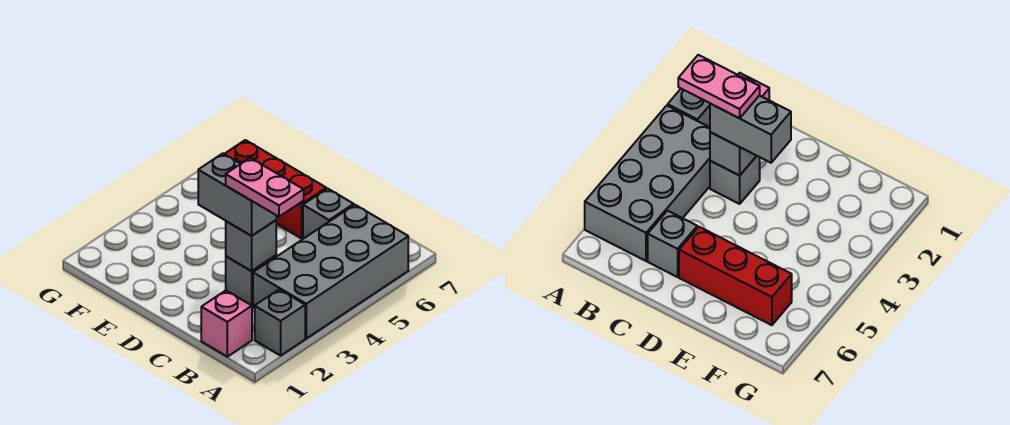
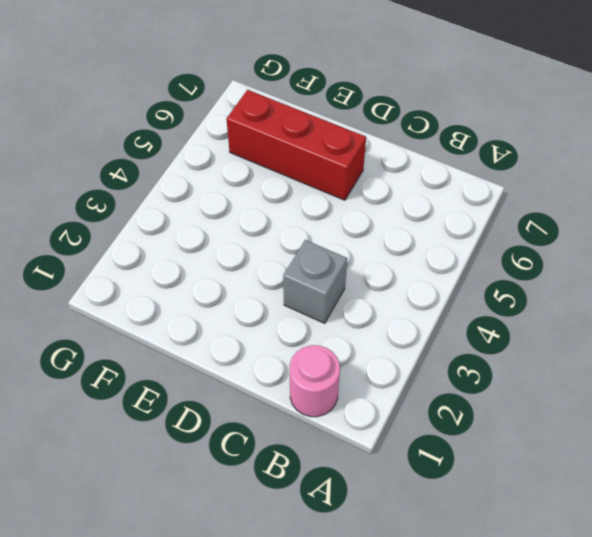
pink round brick B1 level 1 -> pink brick B1 level 1
none -> grey brick A2 level 1
none -> grey brick A3:B6 level 1

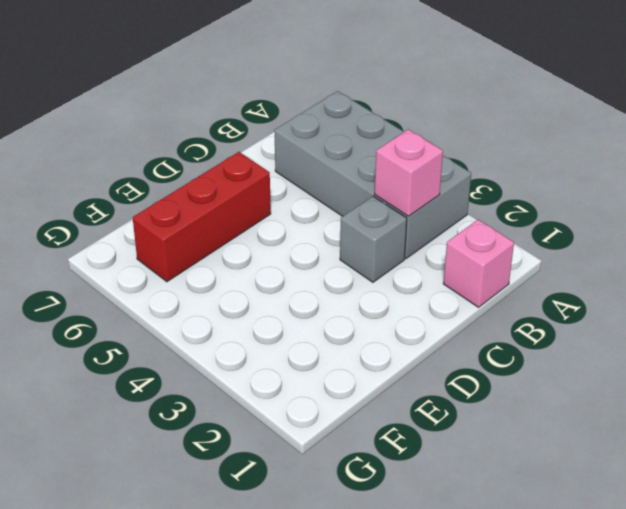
pink brick B3 level 2 -> none
none -> grey brick A2 level 1
none -> grey brick C6 level 1

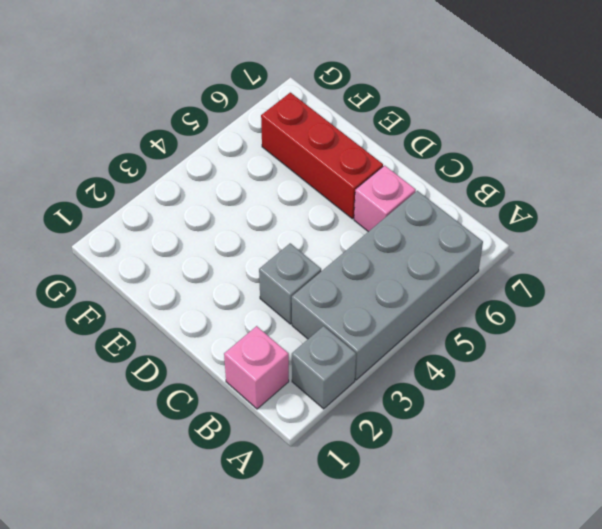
pink brick C6 level 1 -> grey brick C6 level 1
none -> grey brick C3 level 2
none -> grey brick C3:D3 level 3

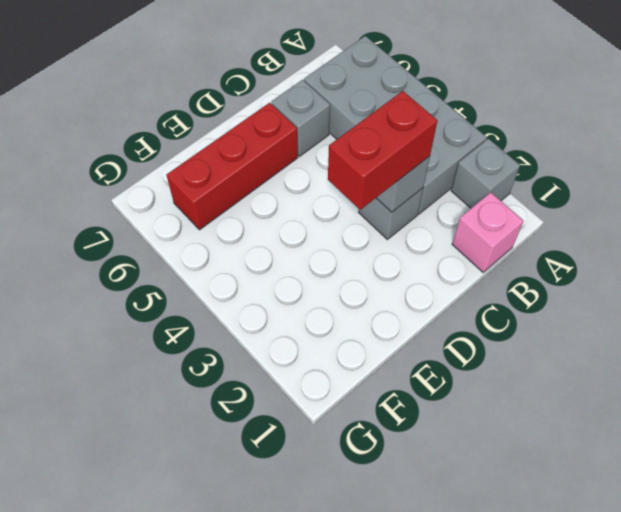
red brick C3:D3 level 3 -> grey brick C3:D3 level 3
none -> pink plate B3:C3 level 4

